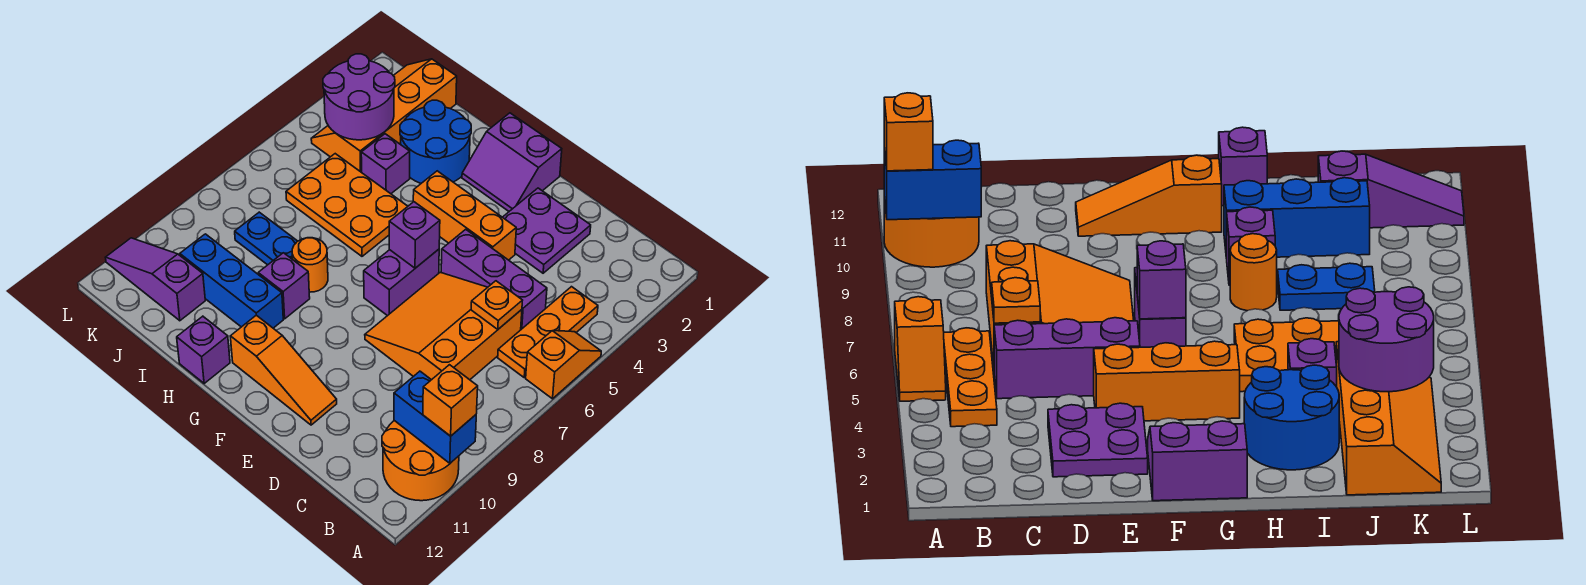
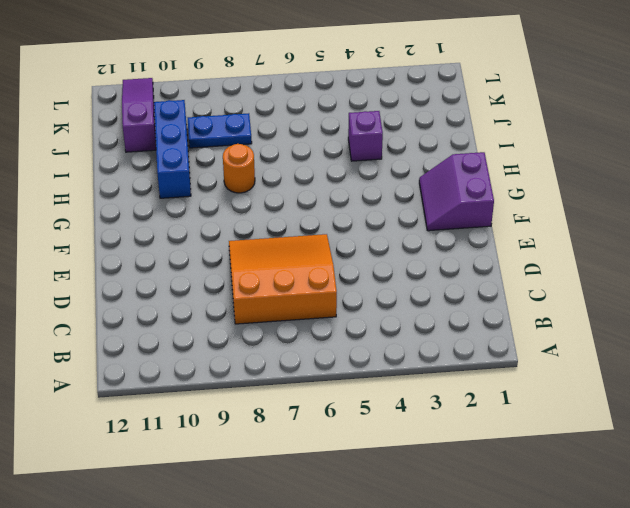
blue plate J8:J9 level 1 -> blue plate I8:J8 level 1
none -> orange slope A5:A6 level 1 top 6
none -> orange round brick A10:B11 level 1
none -> orange plate B4:B6 level 1

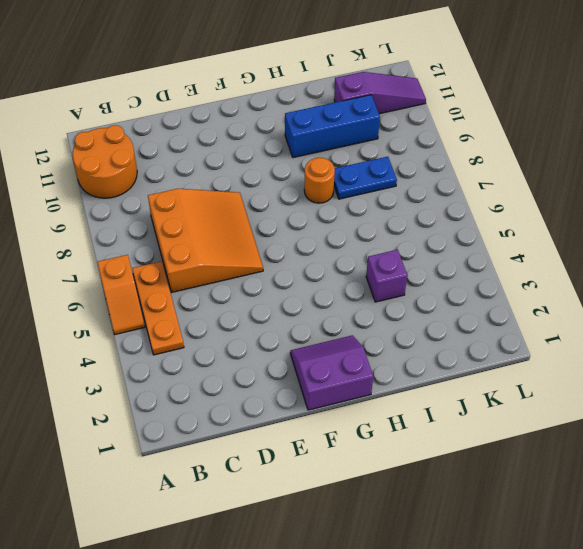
none -> purple brick C5:E5 level 1
none -> purple plate D2:E3 level 1
none -> orange brick E4:G4 level 1

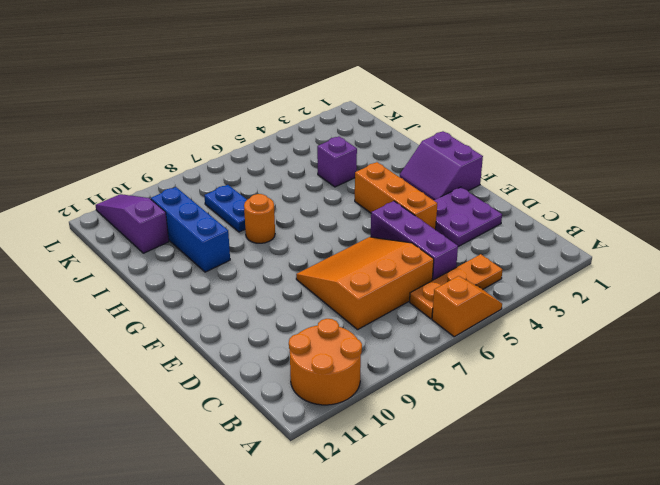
none -> orange slope E11:G11 level 1 top G
none -> purple brick F6:F7 level 1
none -> blue round brick H2:I3 level 1

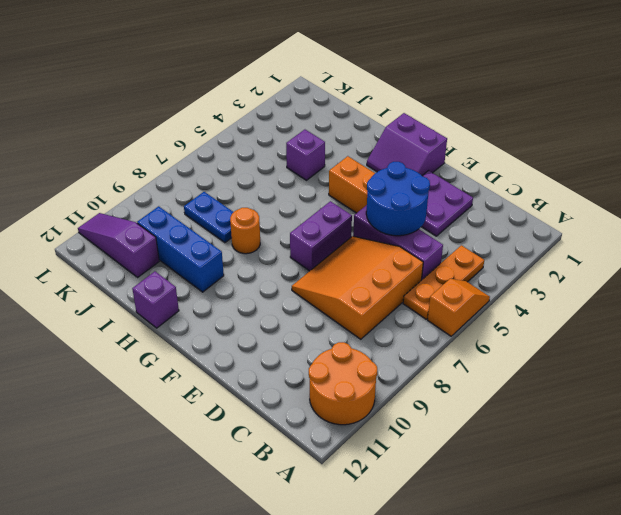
blue round brick D4:E5 level 2 -> blue round brick H2:I3 level 1
none -> orange slope E11:G11 level 1 top G
none -> orange plate H5:J6 level 1
none -> purple brick H9 level 1

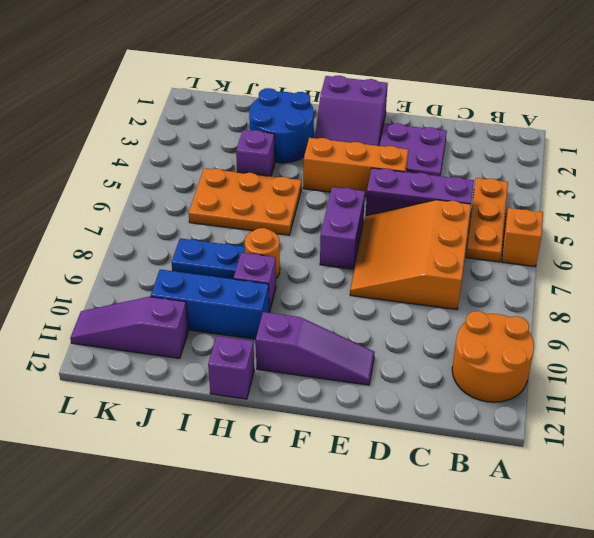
purple slope E11:G11 level 1 top G -> orange slope E11:G11 level 1 top G
none -> orange slope J1:K4 level 1 top J
none -> blue brick A10:B10 level 2
none -> orange plate C6 level 2

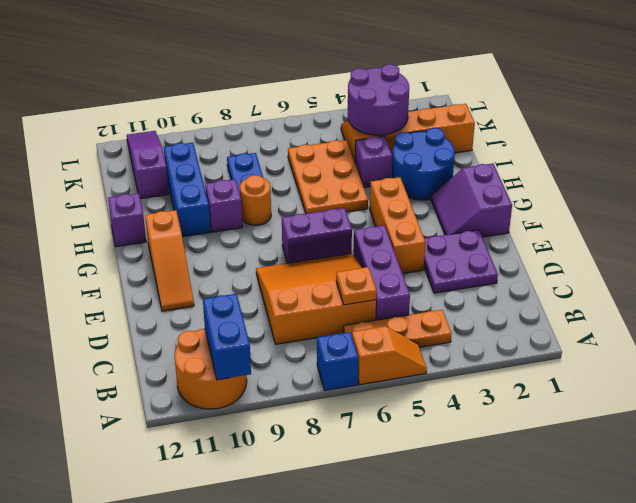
blue brick A7 level 1 -> none
none -> purple brick F6 level 2
none -> orange brick A10 level 3

